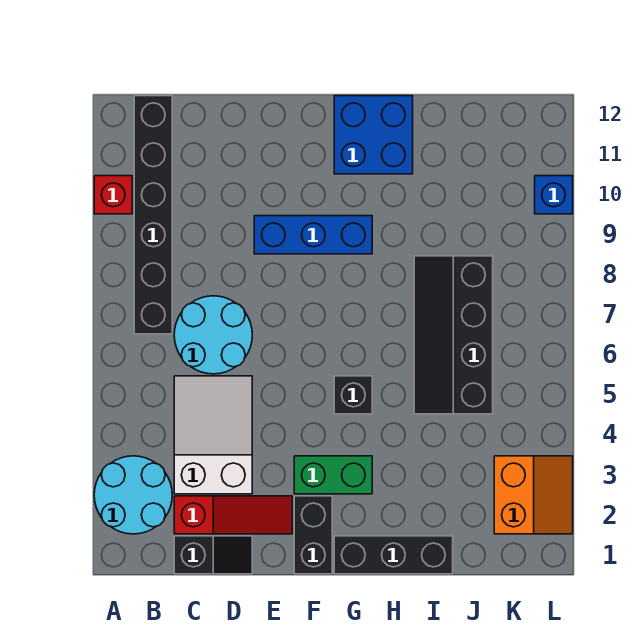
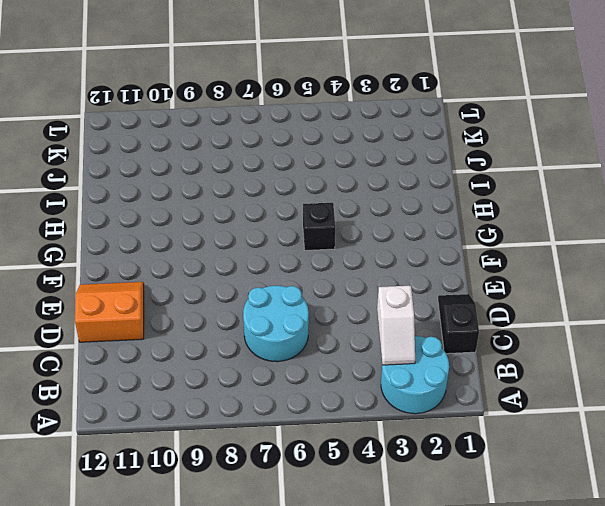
white slope B3:C3 level 2 top C -> none
orange slope D11:E12 level 1 top D -> orange slope K2:L3 level 1 top K
none -> red brick A10 level 1
none -> black brick B7:B12 level 1
none -> red slope C2:E2 level 1 top C

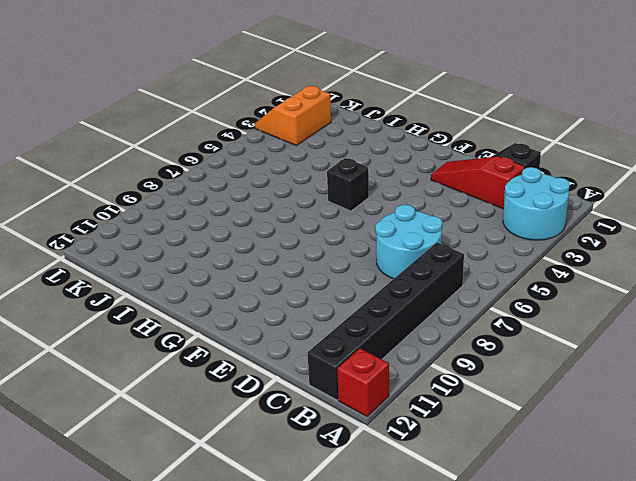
red brick A12 level 1 -> red brick A10 level 1
none -> white slope C3:D5 level 1 top 3
none -> blue brick E9:G9 level 1
none -> black brick F1:F2 level 1

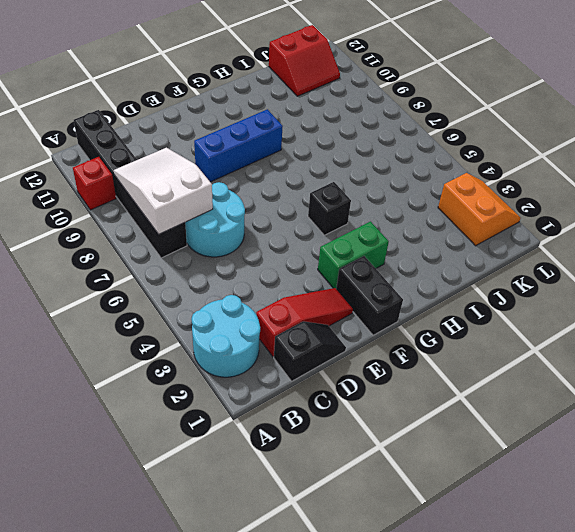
white slope B7:C9 level 2 top 7 -> white slope C3:D5 level 1 top 3
red slope J11:K12 level 1 top 12 -> none
none -> black brick G1:I1 level 1
none -> blue brick G11:H12 level 1
none -> black slope I5:J8 level 1 top J

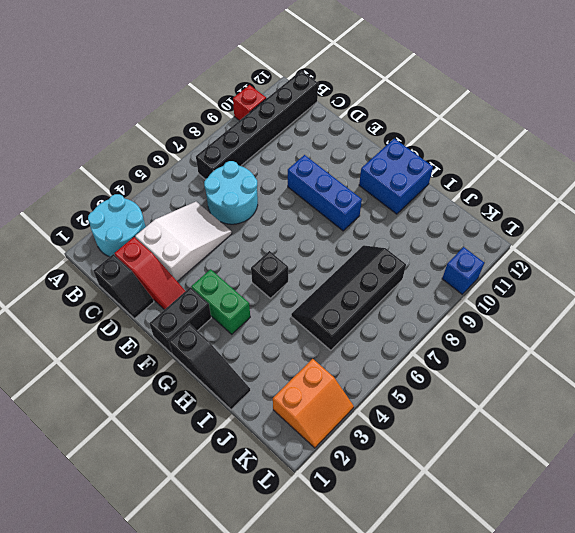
black slope G1:I1 level 1 top G -> black brick G1:I1 level 1

